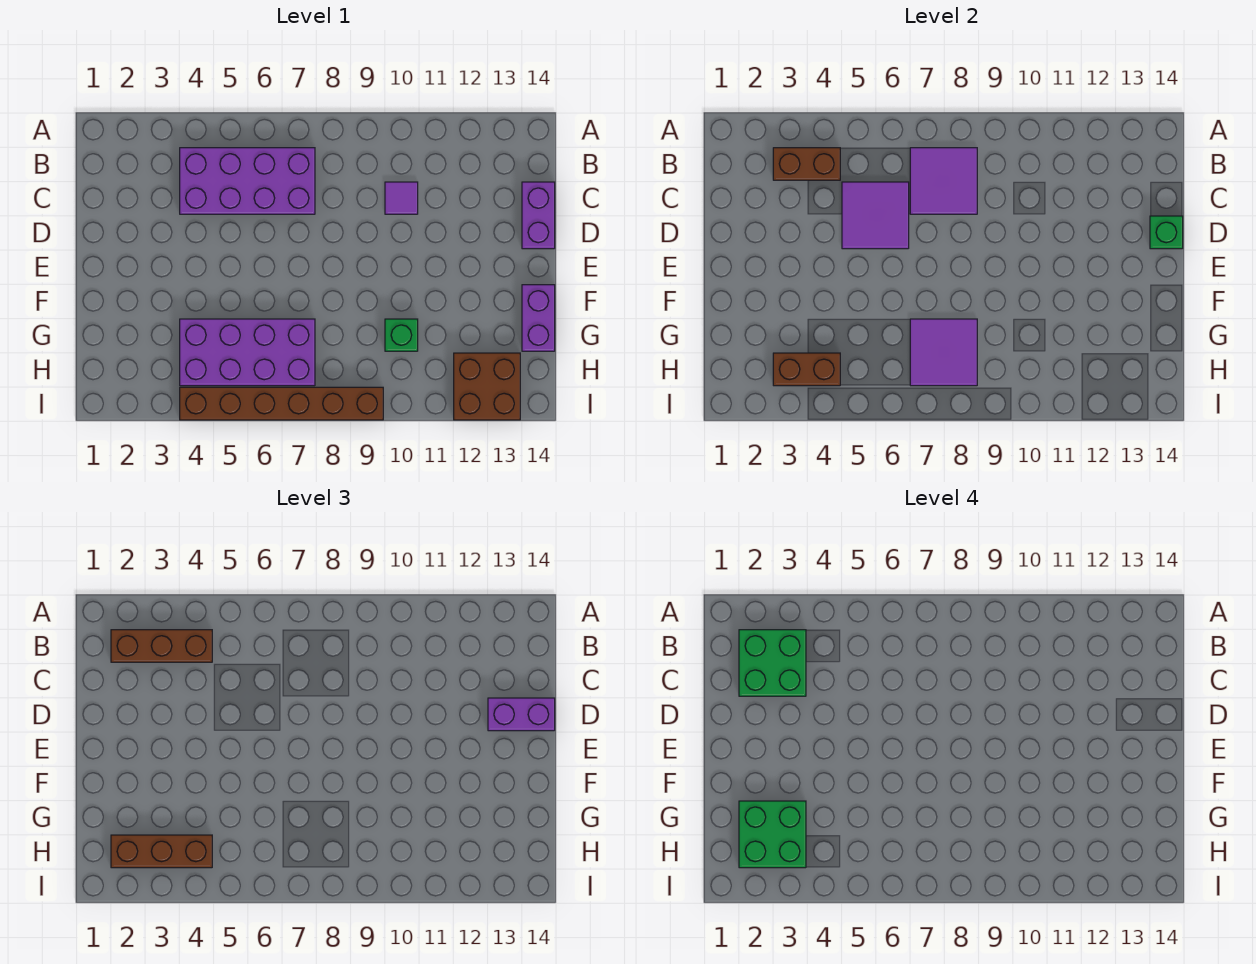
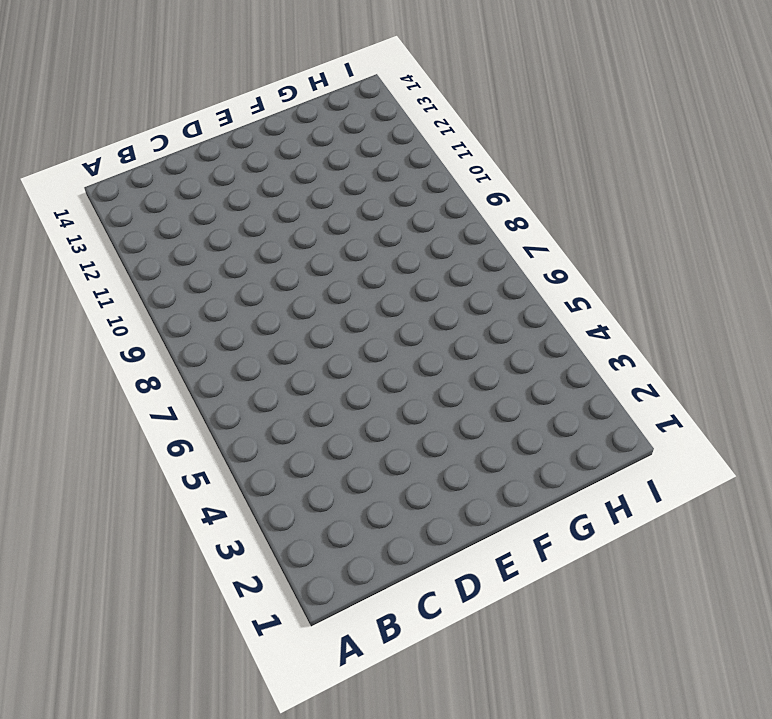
none -> purple brick B4:C7 level 1
none -> purple tile C10 level 1
none -> purple brick C14:D14 level 1

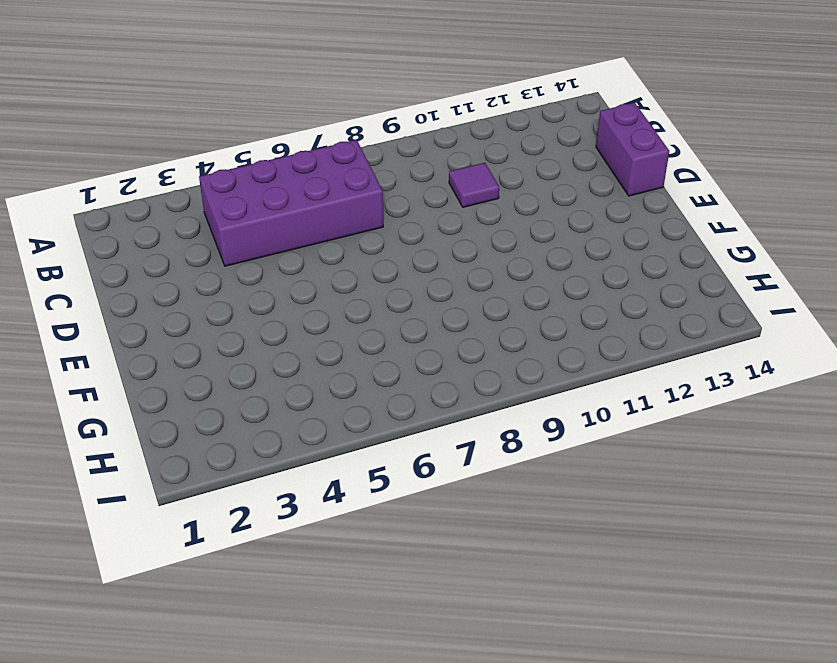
none -> purple brick F14:G14 level 1
none -> purple brick G4:H7 level 1
none -> green brick G10 level 1

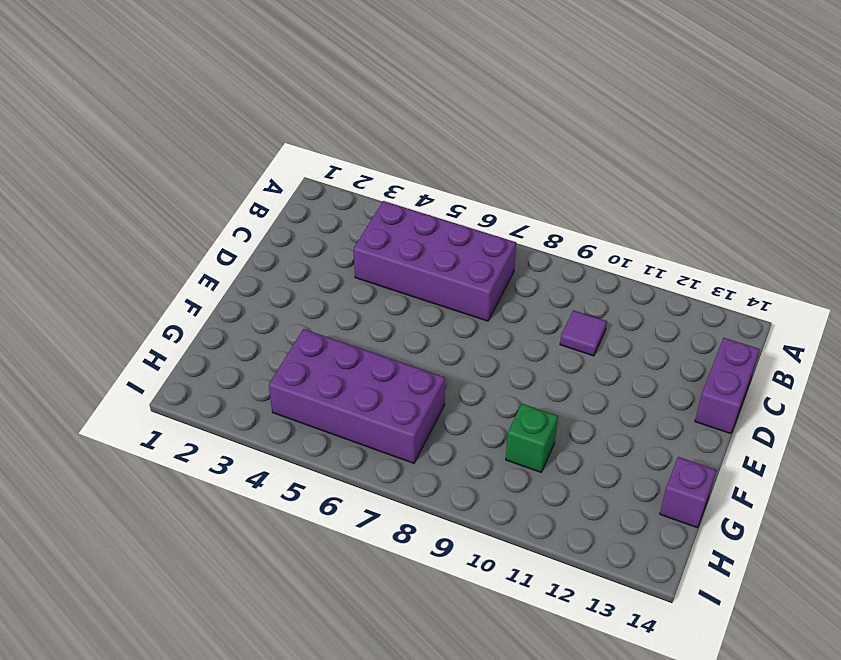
purple brick G14 level 1 -> purple brick F14:G14 level 1
none -> brown brick H12:I13 level 1
none -> brown brick I4:I9 level 1
none -> brown brick B3:B4 level 2

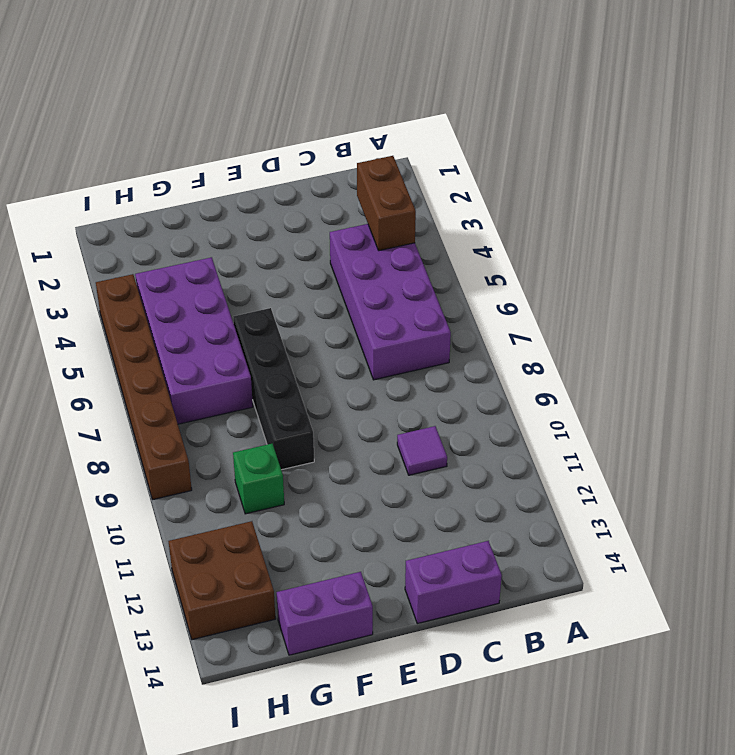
black brick F6:F9 level 1 -> none
none -> purple tile B7:C8 level 2
none -> purple tile C5:D6 level 2
none -> green brick D14 level 2

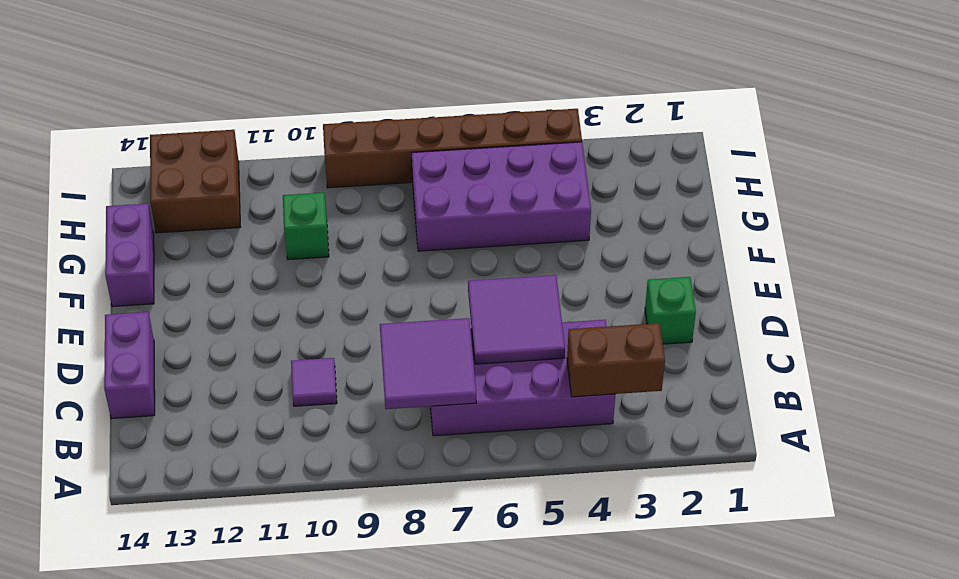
green brick D2 level 1 -> green brick D14 level 2
none -> purple tile G7:H8 level 2
none -> brown brick H3:H4 level 2
none -> brown brick B2:B4 level 3

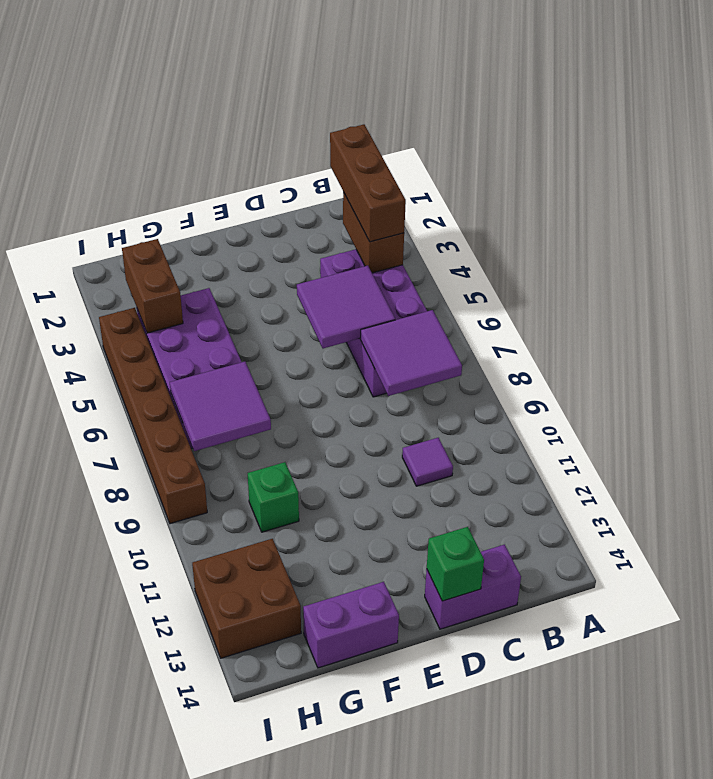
none -> purple brick D13:D14 level 3
none -> brown brick H2:H4 level 3
none -> green brick B2:C3 level 4

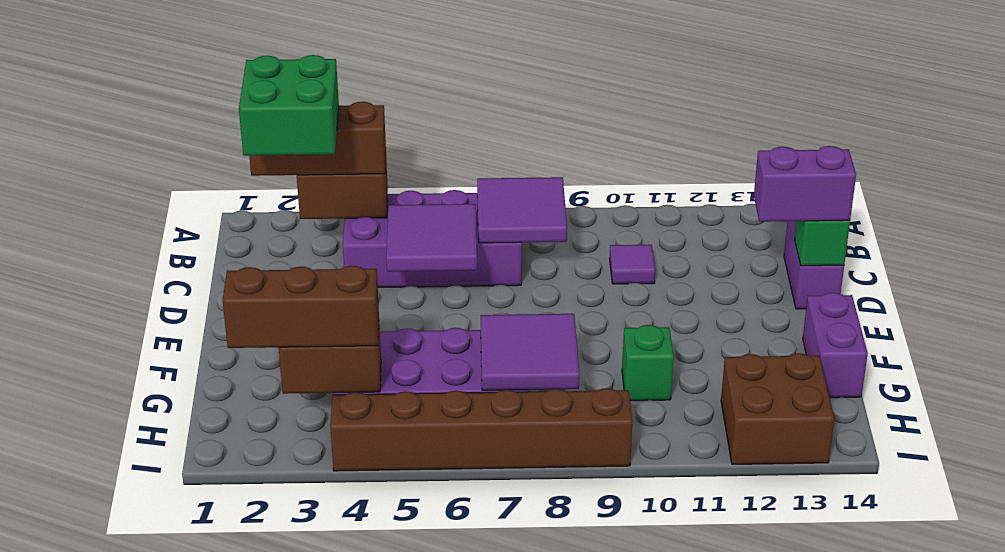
none -> green brick G2:H3 level 4

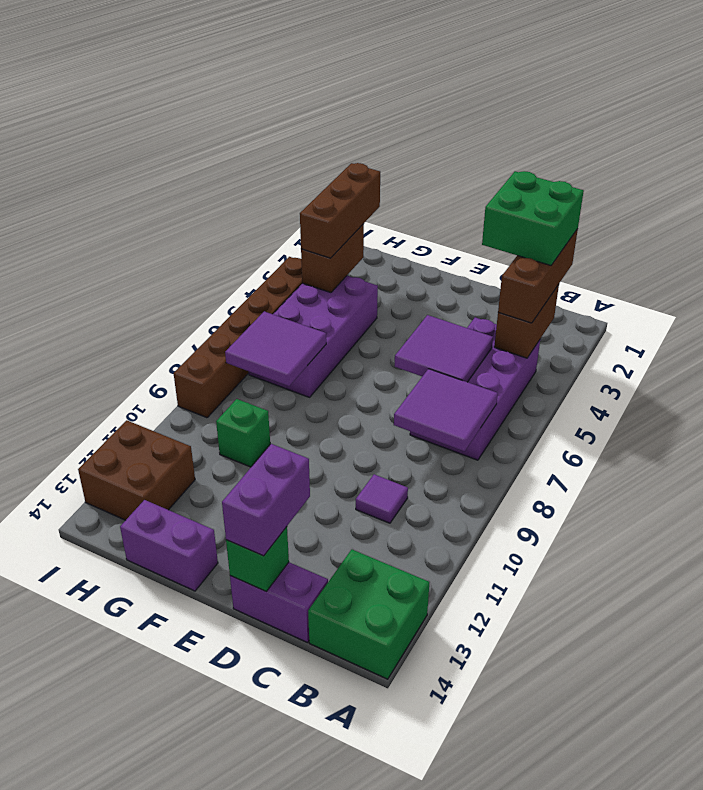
green brick A13:B14 level 1 -> green brick G2:H3 level 4

